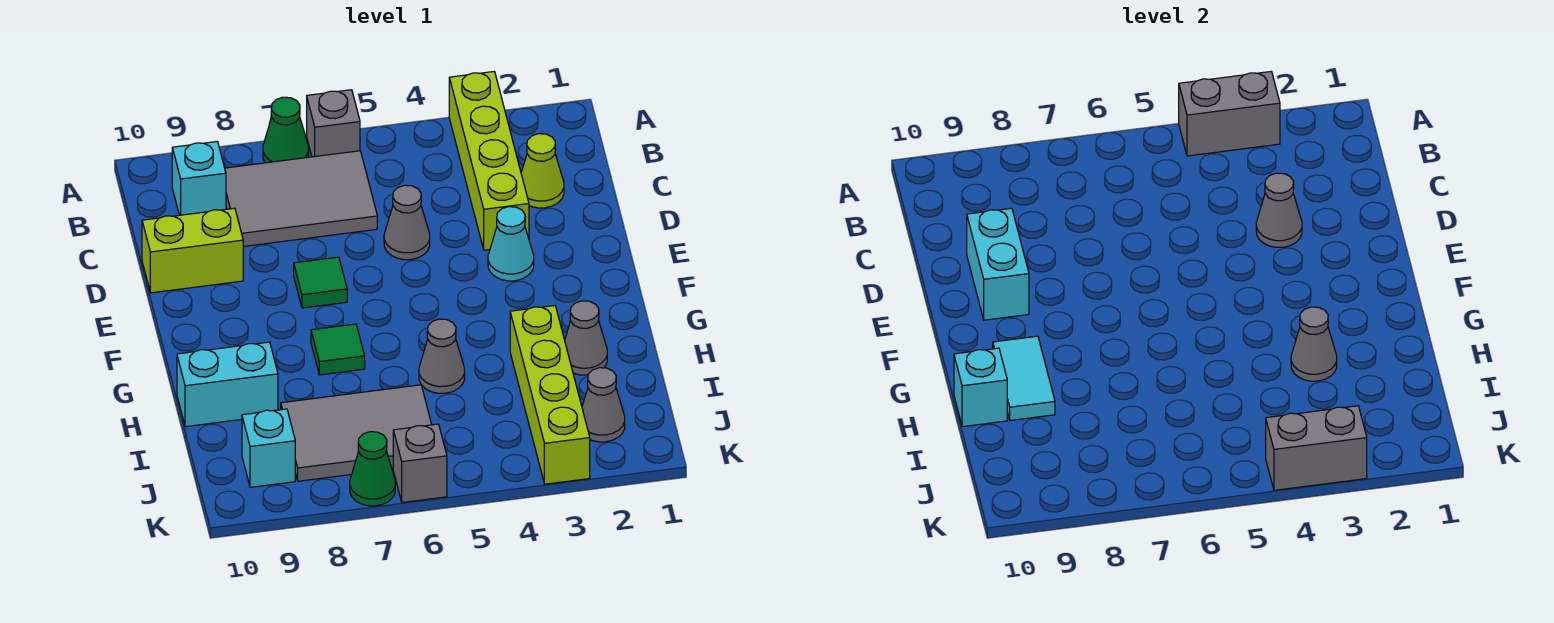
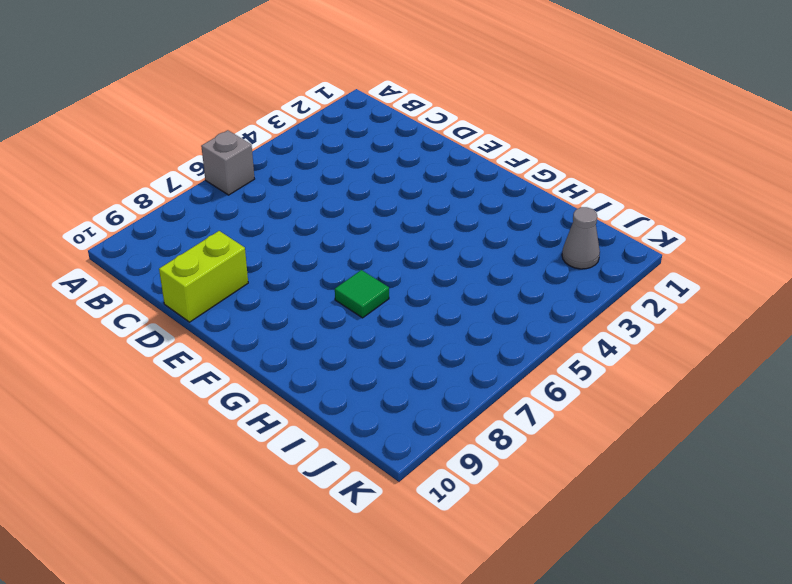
none -> lime brick A3:D3 level 1
none -> green cone A7 level 1
none -> grey tile B6:C8 level 1

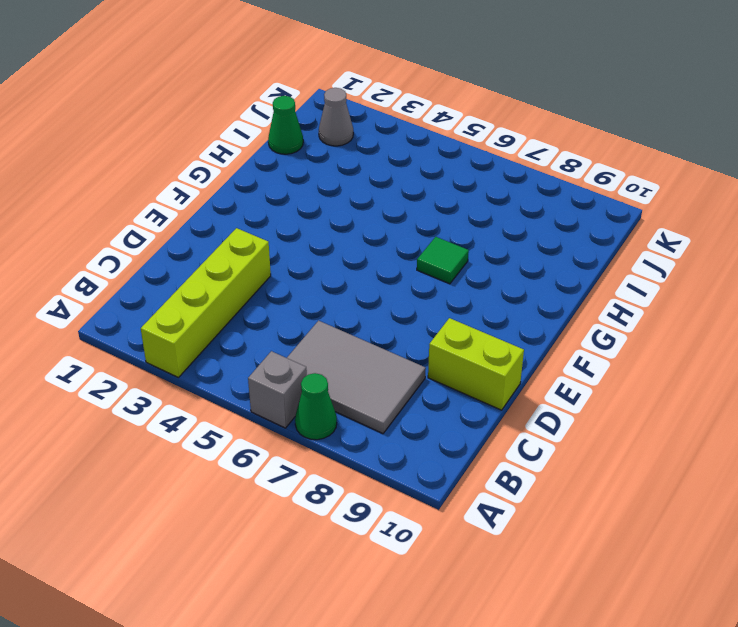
green cone I1 level 1 -> green cone K7 level 1
none -> cyan brick B9 level 1
none -> lime cone C2 level 1
none -> grey cone D5 level 1

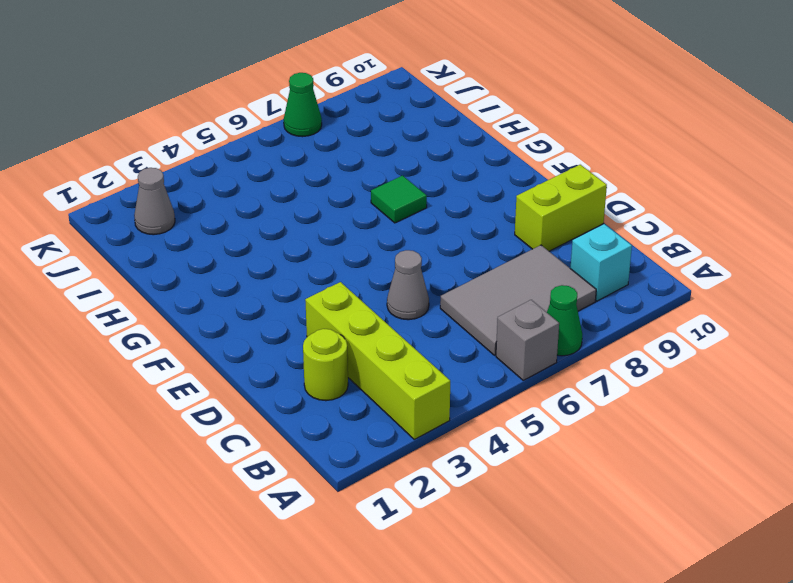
lime round brick C2 level 1 -> lime cone C2 level 1
none -> cyan cone E3 level 1
none -> green tile E7 level 1
none -> grey cone H2 level 1

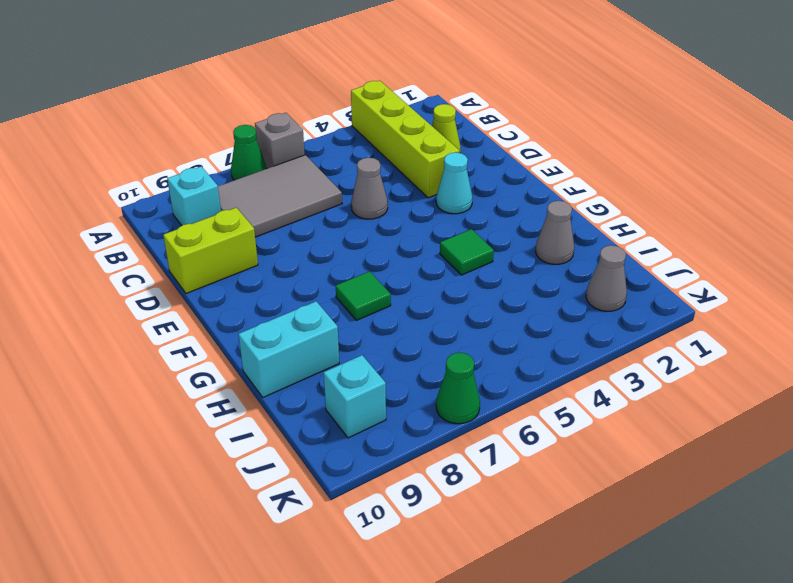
green tile G4 level 1 -> green tile E7 level 1
none -> lime brick H3:K3 level 1
none -> grey cone H5 level 1
none -> grey tile I6:J8 level 1

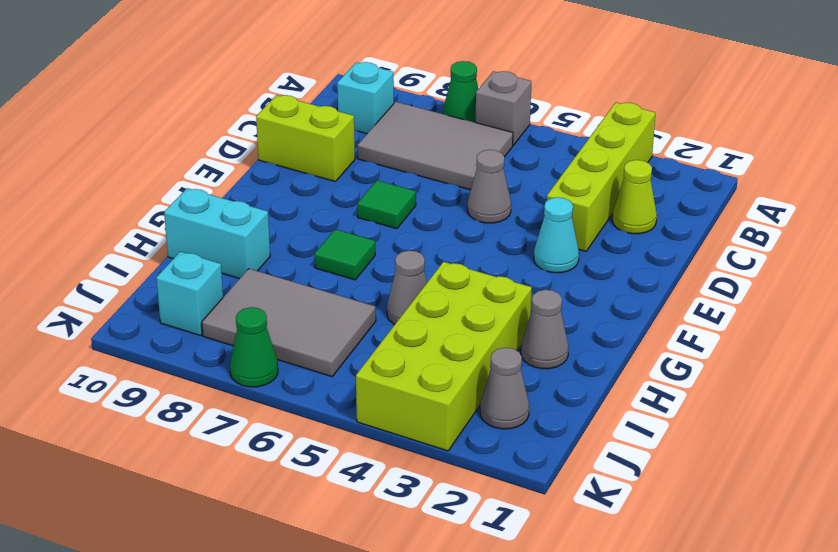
lime brick H3:K4 level 1 -> lime brick H3:K3 level 1
none -> grey brick K6 level 1
none -> grey brick A3:A4 level 2
none -> grey cone D3 level 2

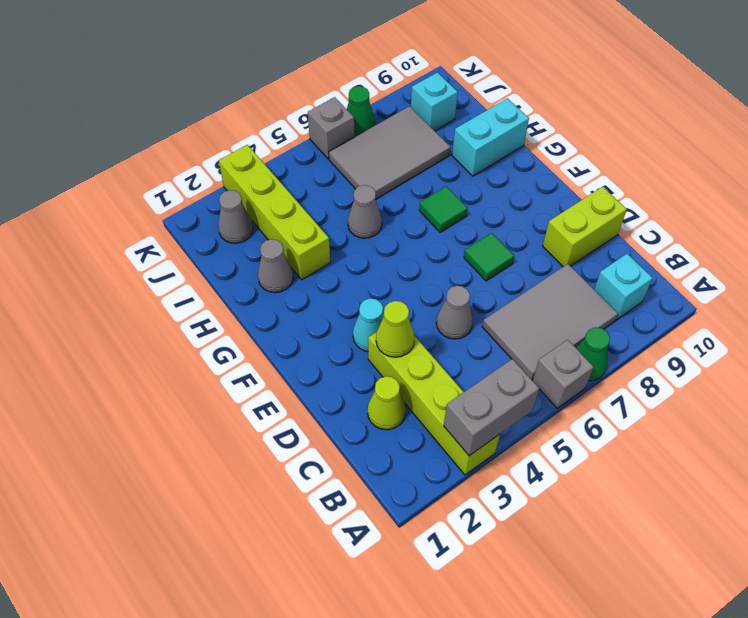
lime cone D3 level 2 -> grey cone D3 level 2
none -> cyan brick D9:E9 level 2
none -> cyan tile G9:H9 level 2
none -> grey cone H3 level 2

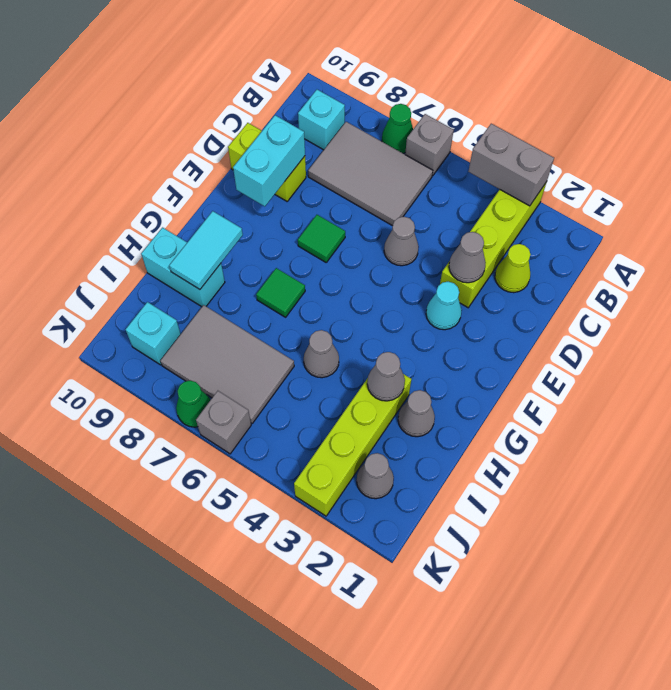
none -> cyan brick H10 level 2
none -> grey brick K3:K4 level 2

